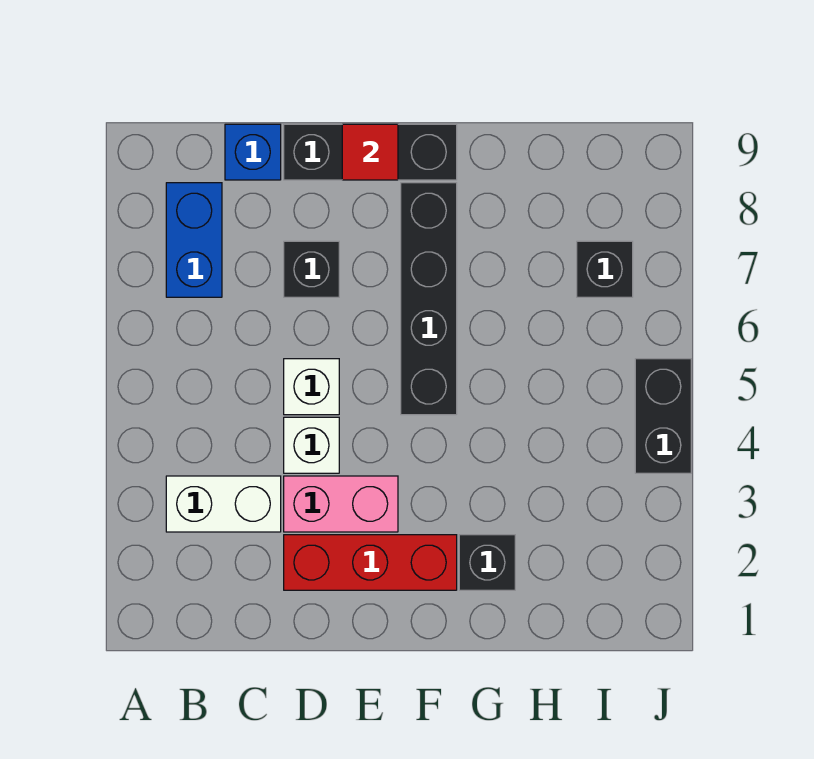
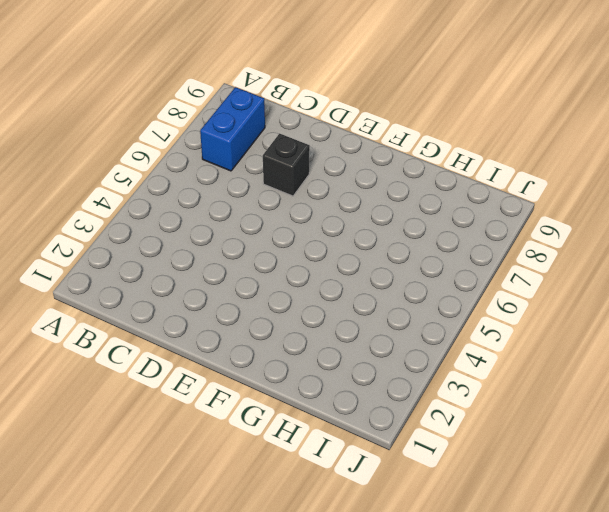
none -> white brick B3:C3 level 1
none -> blue brick C9 level 1
none -> red brick D2:F2 level 1

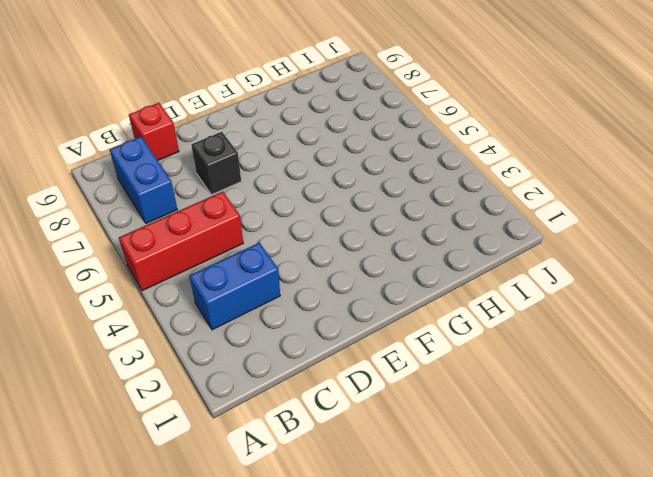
red brick A5:C5 level 1 -> red brick D2:F2 level 1
blue brick B3:C3 level 1 -> white brick B3:C3 level 1
red brick C9 level 1 -> blue brick C9 level 1
none -> pink brick D3:E3 level 1
none -> white brick D4 level 1
none -> white brick D5 level 1

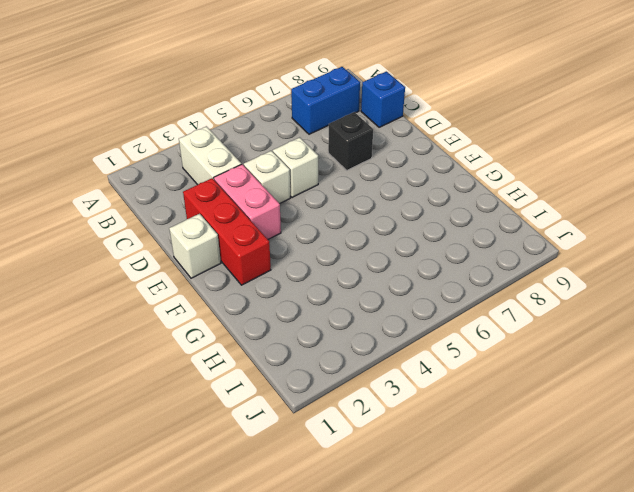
white brick E1 level 1 -> none
none -> black brick D9:F9 level 1
none -> black brick F5:F8 level 1
none -> black brick G2 level 1

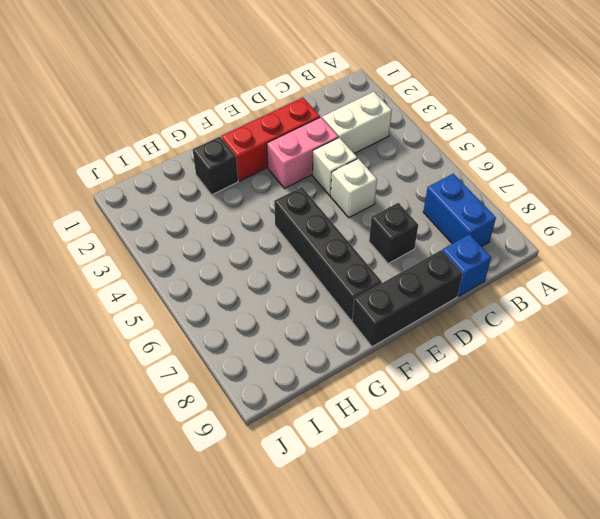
none -> black brick I7 level 1
none -> black brick J4:J5 level 1
none -> red tile E9 level 2

